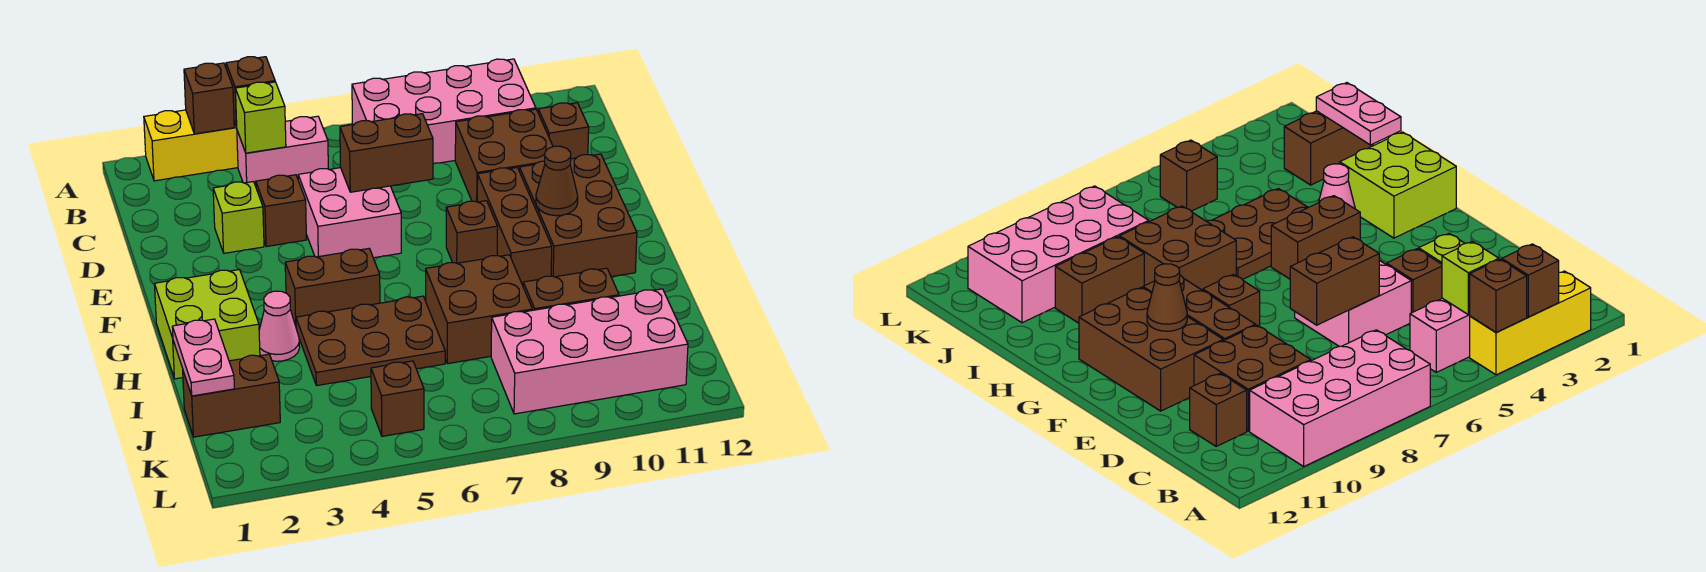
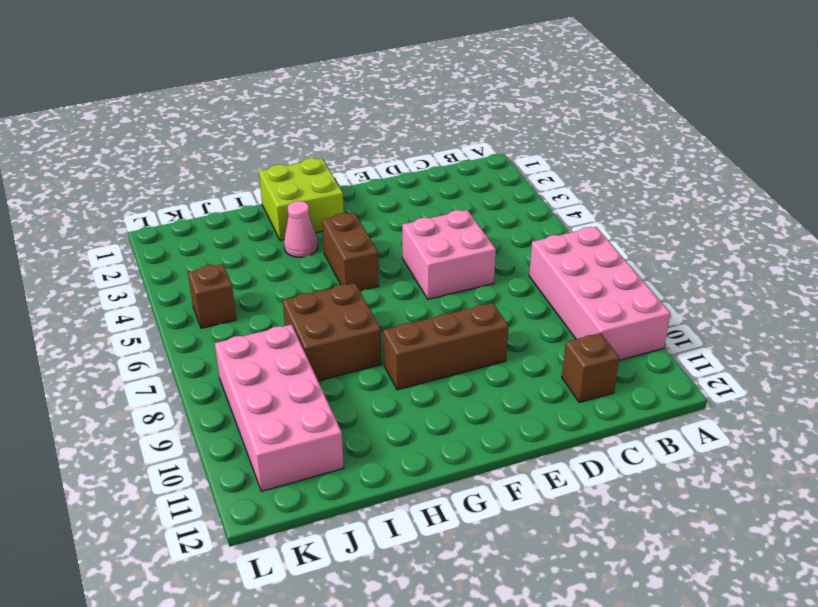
none -> yellow brick A2:A4 level 1
none -> pink brick B4:B5 level 1
none -> brown brick C9:D10 level 1

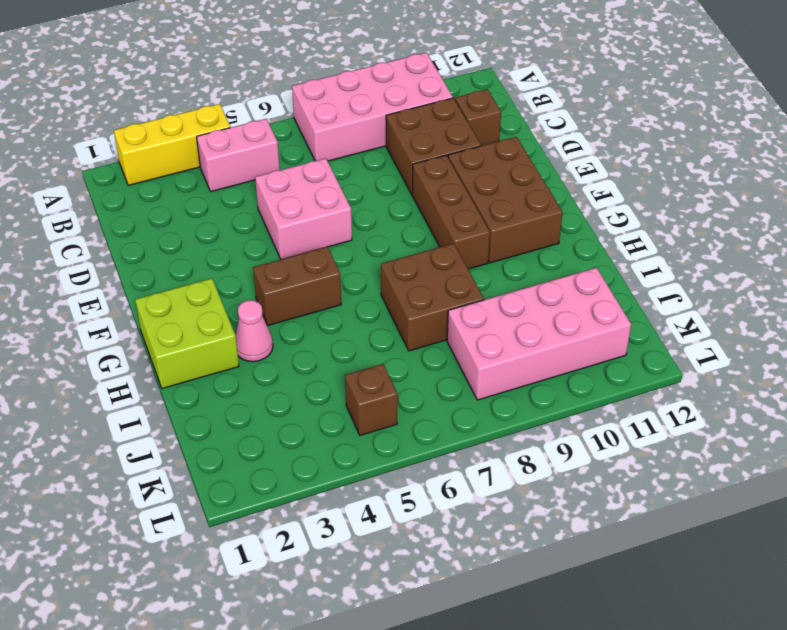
none -> lime brick D3 level 1
none -> brown brick D4 level 1
none -> brown brick F8 level 1

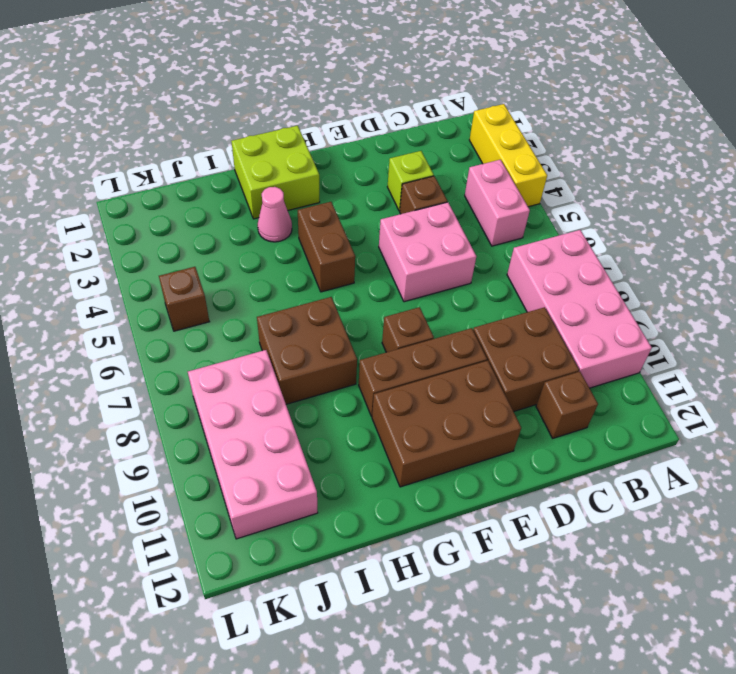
none -> brown plate H4:I6 level 1
none -> brown brick I9:I10 level 1
none -> brown brick J1:J2 level 1

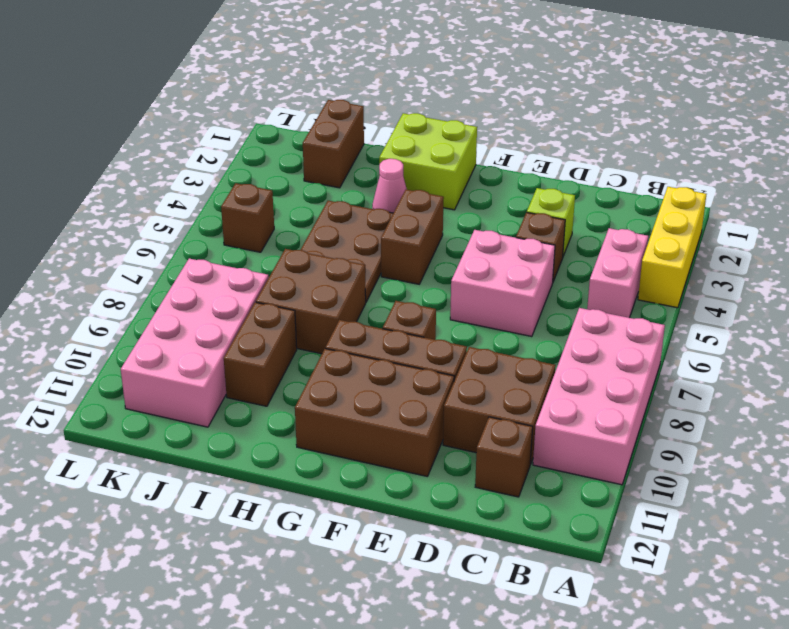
none -> brown brick A3 level 2
none -> brown brick A4 level 2
none -> lime brick B4 level 2

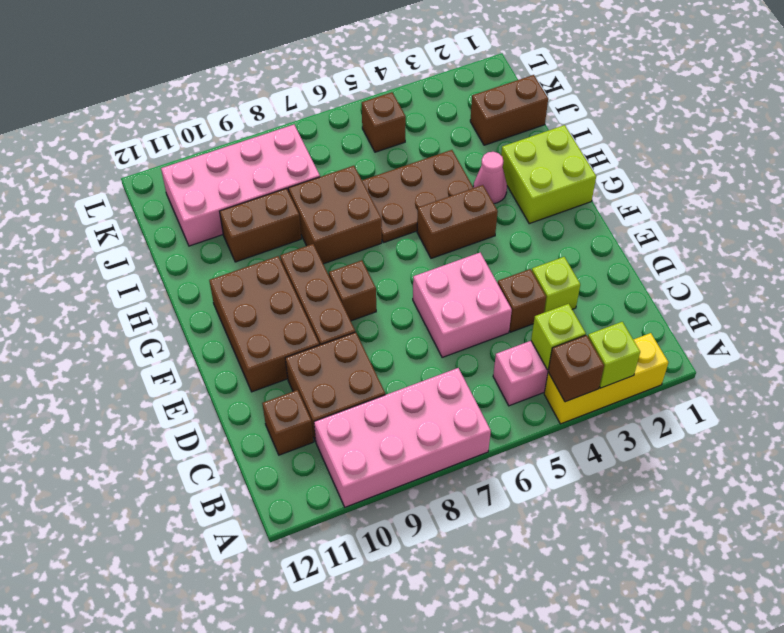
lime brick A3 level 2 -> brown brick A3 level 2
none -> brown brick D6:D7 level 2
none -> brown cone F10 level 2
none -> pink plate I1:J1 level 2

